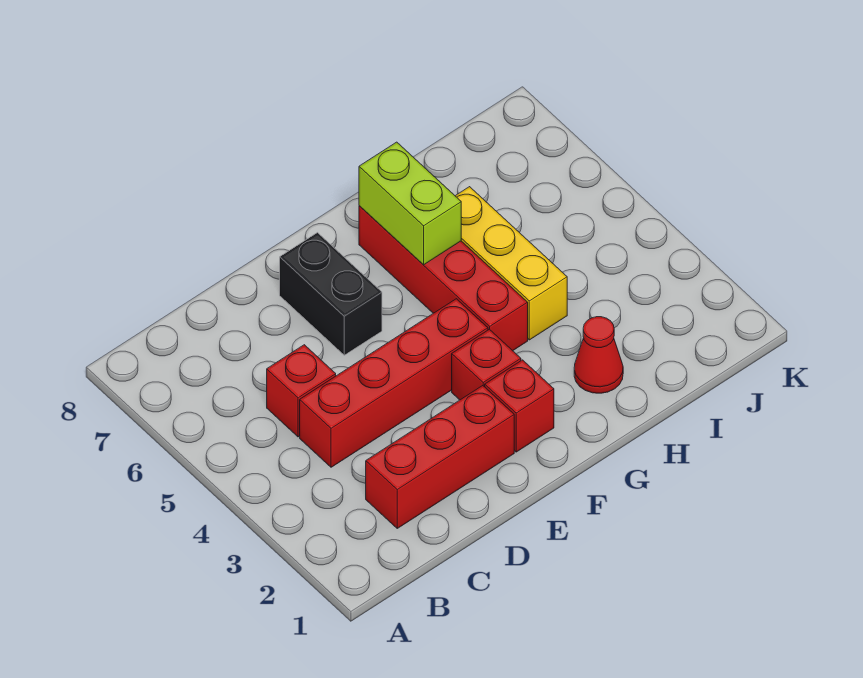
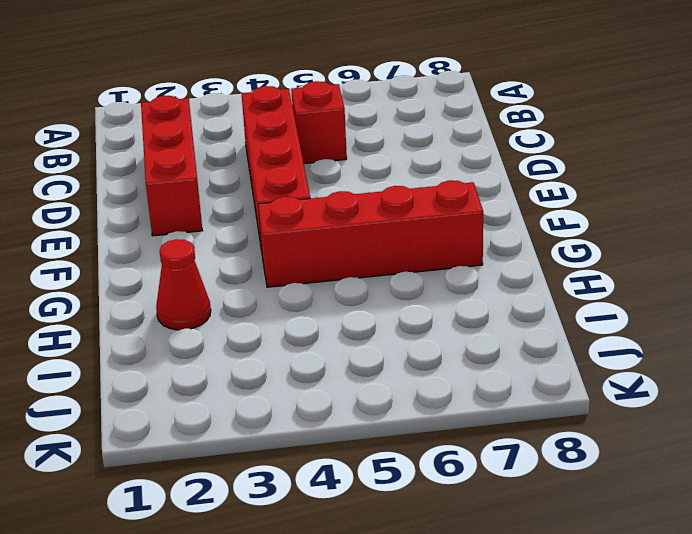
none -> black brick E6:E7 level 1
none -> red brick F2 level 1

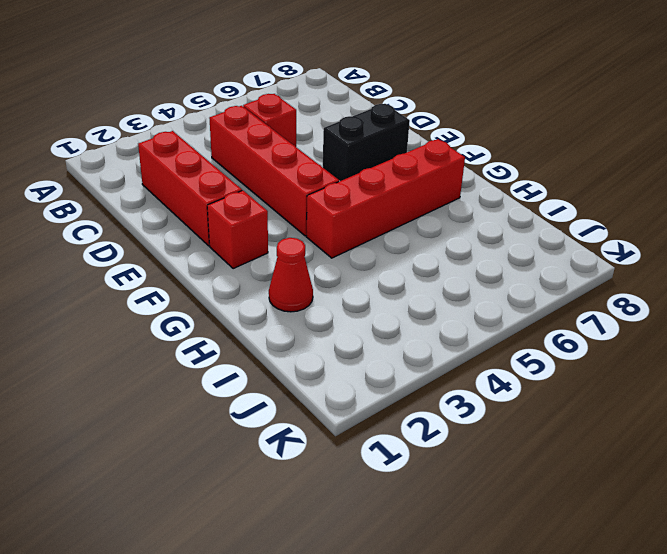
none -> red brick F3 level 1
none -> yellow brick H4:H6 level 1

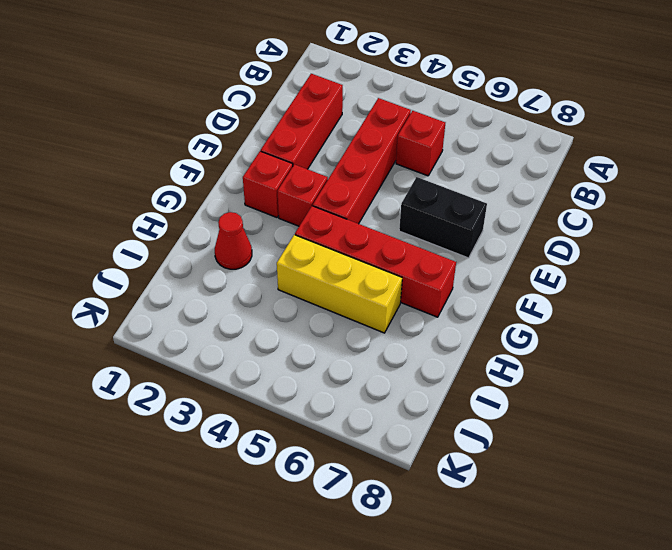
none -> lime brick G6:G7 level 2

